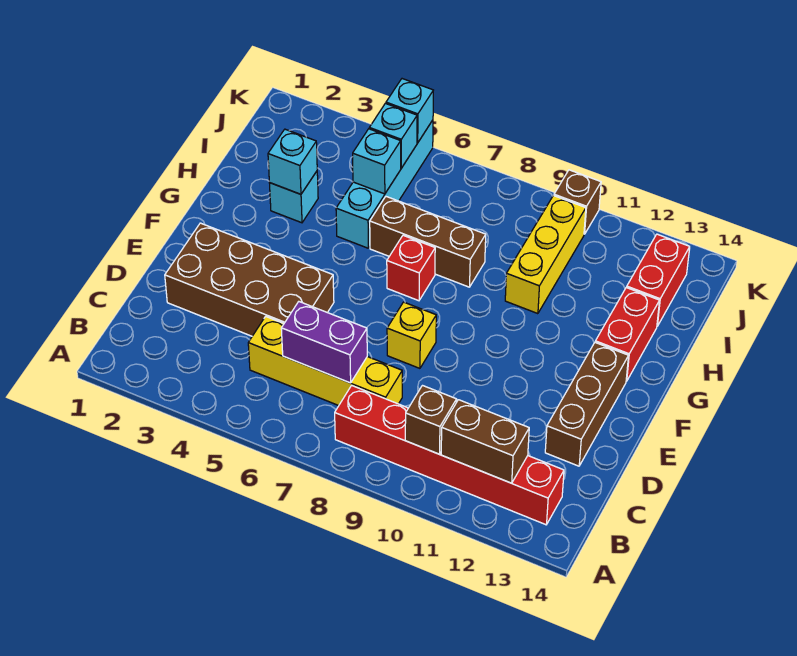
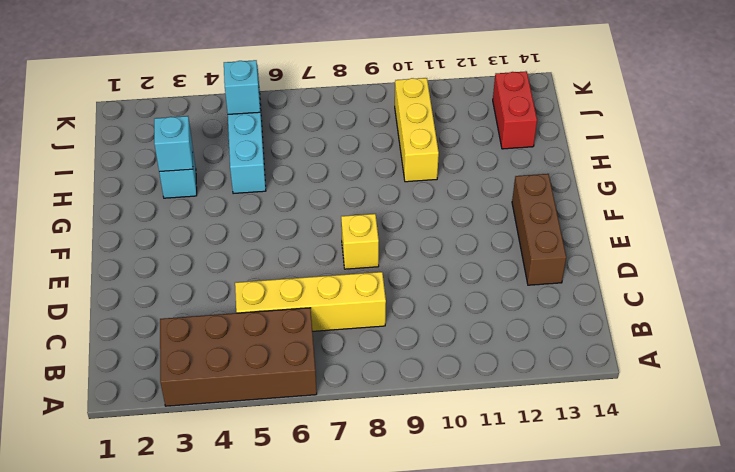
brown brick A3:B6 level 1 -> brown brick D2:E5 level 1
none -> red brick B8:B13 level 1
none -> red brick G7 level 1
none -> red brick G13:H13 level 1

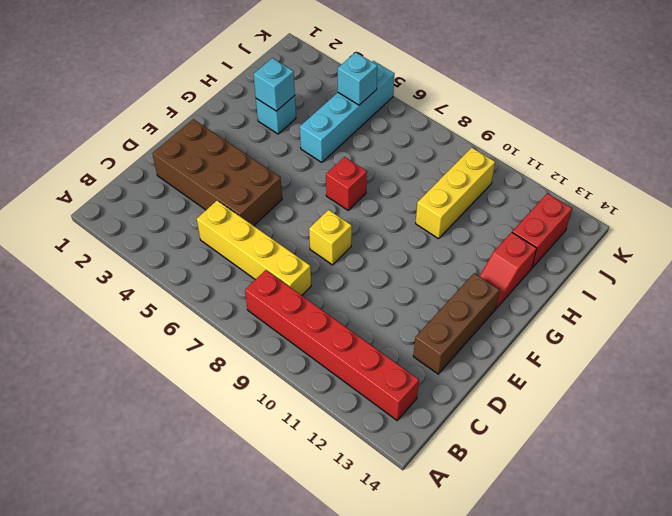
red slope G13:H13 level 1 top H -> red brick G13:H13 level 1
none -> brown brick H6:H8 level 1
none -> brown brick K10 level 1
none -> brown brick B10 level 2

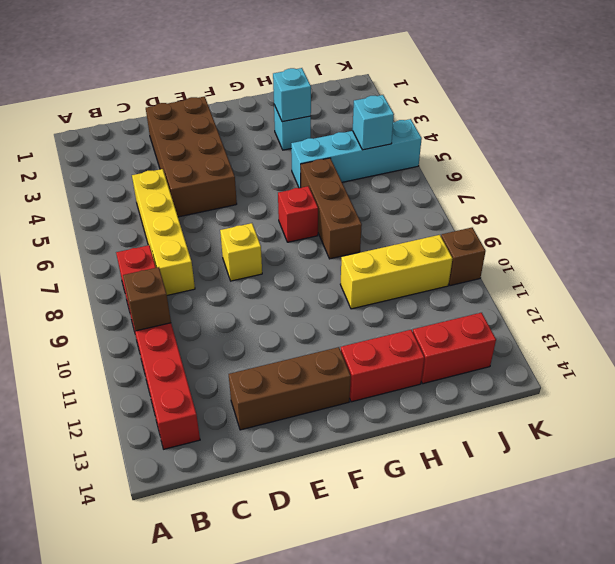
none -> brown brick B11:B12 level 2
none -> purple brick C6:C7 level 2
none -> cyan brick I5 level 2

